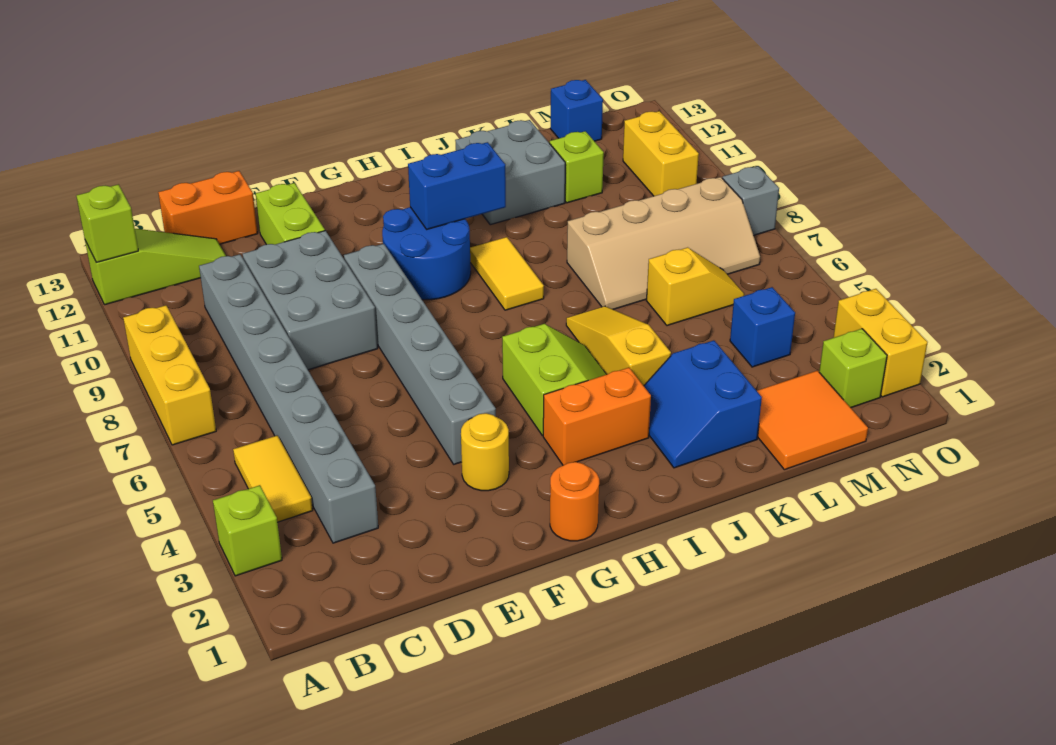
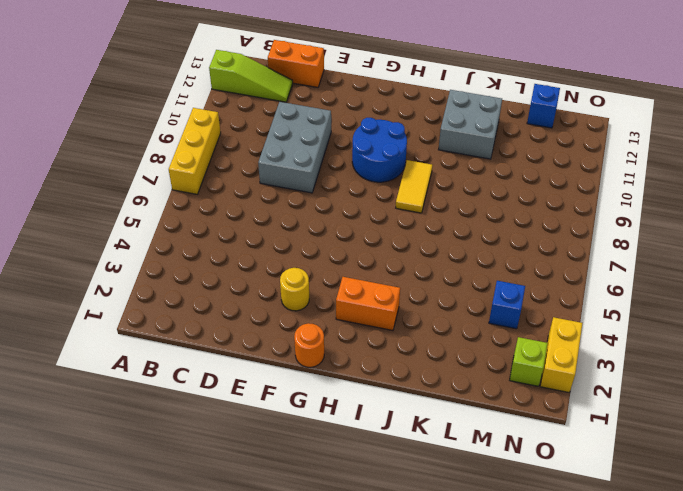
none -> lime brick A3 level 1
none -> yellow tile B4:B5 level 1
none -> grey brick C3:C10 level 1
none -> lime brick E11:E12 level 1

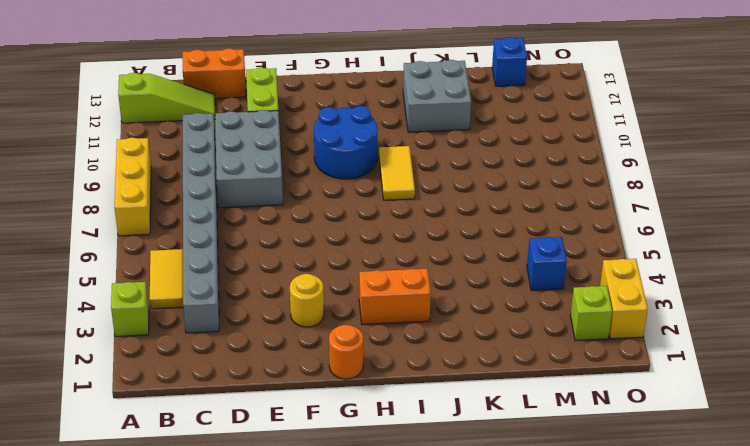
none -> grey brick F4:F9 level 1
none -> lime slope H4:I5 level 1 top H
none -> blue slope J2:K3 level 1 top K
none -> yellow slope J4:J6 level 1 top 4

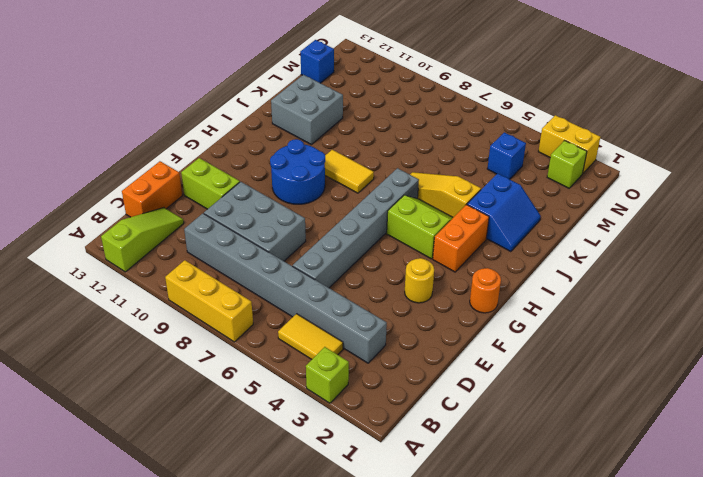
grey brick D6:I6 level 1 -> grey brick F4:F9 level 1
blue slope J2:K3 level 1 top 3 -> blue slope J2:K3 level 1 top K
none -> tan slope K7:N8 level 1 top 8
none -> orange tile L1:M2 level 1
none -> yellow slope L6:M6 level 1 top L
none -> lime brick L11 level 1

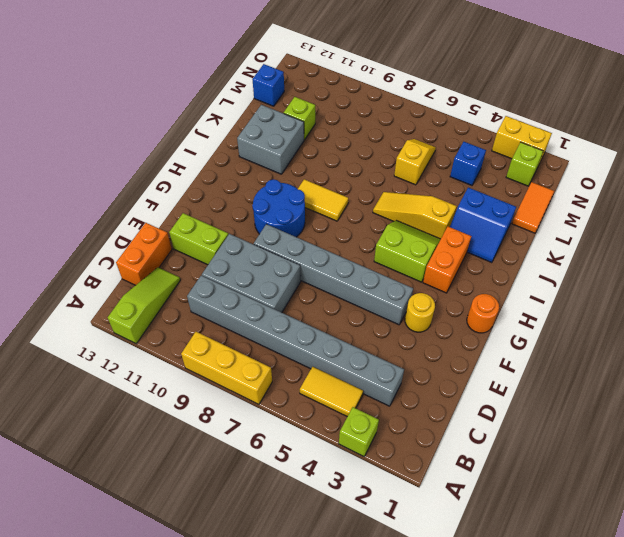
orange tile L1:M1 level 1 -> orange tile L1:M2 level 1
none -> tan slope K7:N8 level 1 top 8
none -> yellow brick N10:N11 level 1
none -> grey brick O8 level 1
none -> lime brick A12 level 2

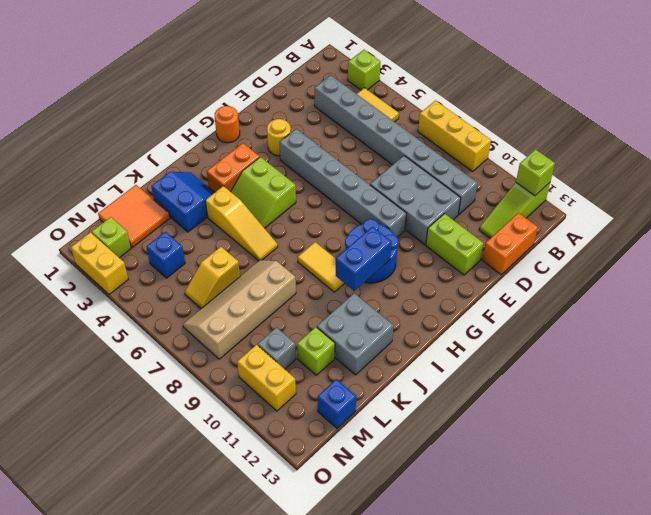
grey brick M10 level 1 -> grey brick O8 level 1

